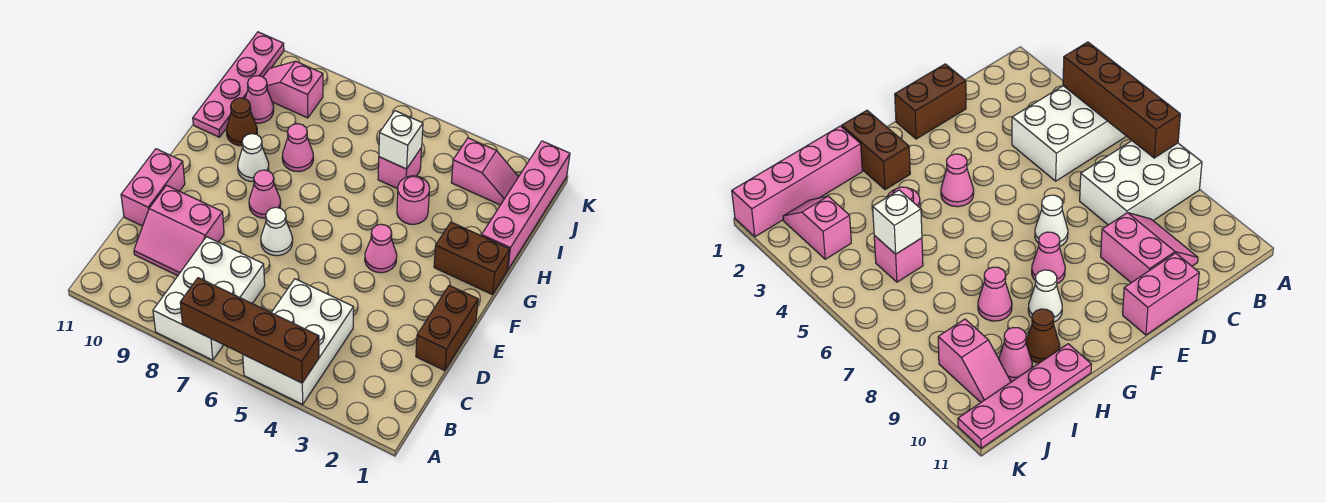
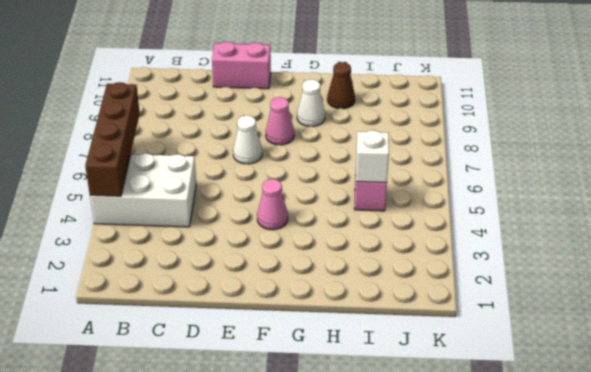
none -> white brick A7:C8 level 1
none -> pink slope C9:D10 level 1 top D
none -> brown brick D1:E1 level 1

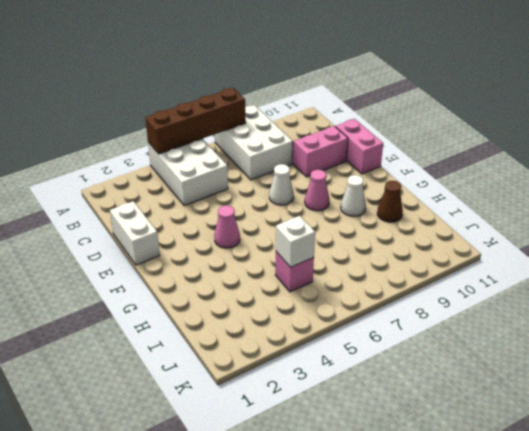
white brick D1:E1 level 1 -> brown brick D1:E1 level 1
none -> brown brick G1:G2 level 1
none -> pink brick H1:K1 level 1
none -> pink round brick H4 level 1

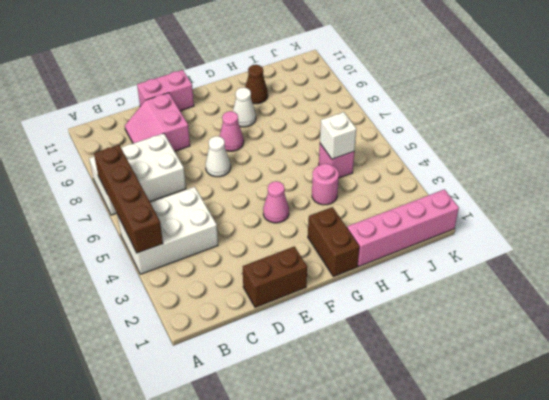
none -> pink cone H8 level 1
none -> pink plate H11:K11 level 1
none -> pink cone I10 level 1

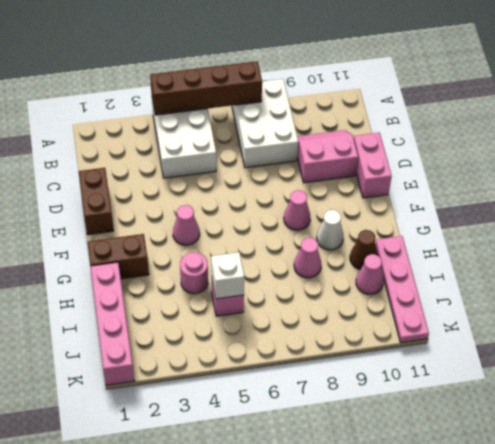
none -> white cone E7 level 1
none -> pink slope J2:J3 level 1 top 3
none -> pink slope J9:J10 level 1 top 9

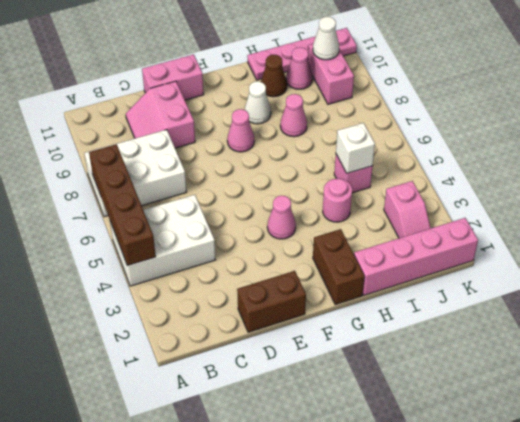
pink brick J9:J10 level 1 -> pink slope J9:J10 level 1 top 9
white cone J10 level 2 -> white cone E7 level 1

